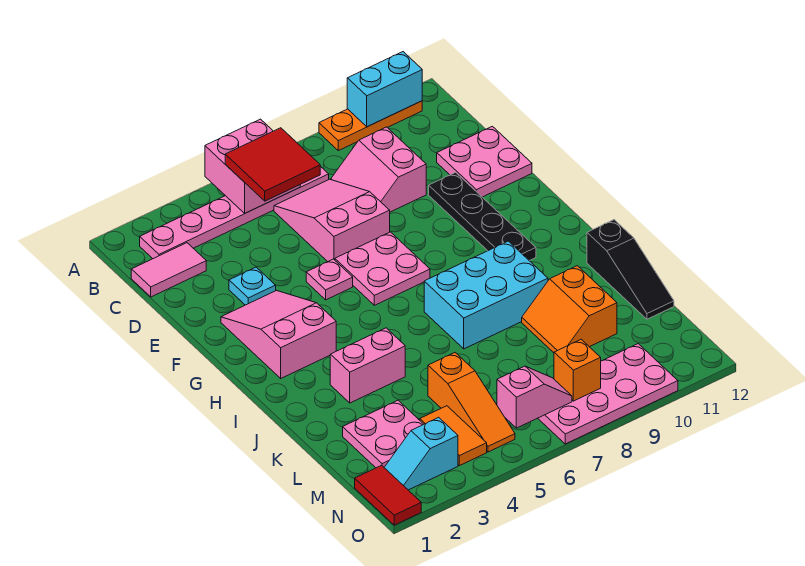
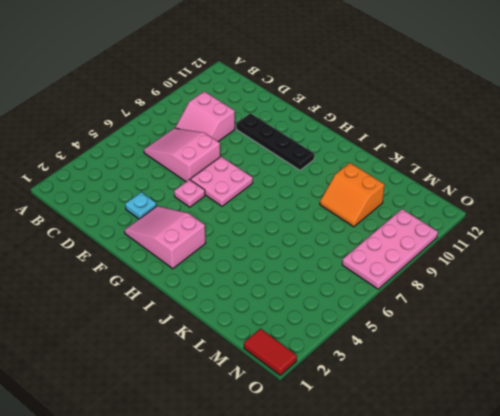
none -> orange plate A9:A11 level 1
none -> pink plate B2:B7 level 1
none -> pink tile C1:C2 level 1

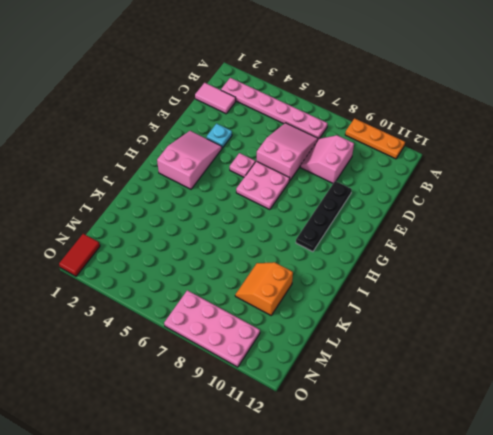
none -> pink plate D11:E12 level 1
none -> cyan brick I7:J9 level 1
none -> pink brick J3:J4 level 1

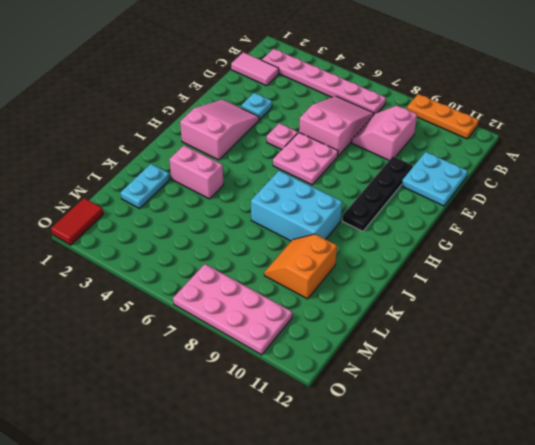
cyan plate D11:E12 level 1 -> pink plate D11:E12 level 1
cyan plate K2:L2 level 1 -> pink plate L2:M3 level 1
none -> black slope J12:L12 level 1 top J
none -> orange slope L5:N5 level 1 top L
none -> orange tile M4:N4 level 1

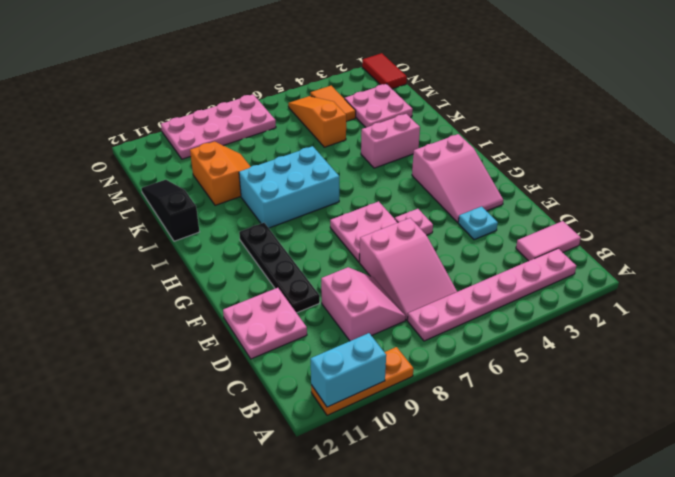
none -> cyan slope N2:N3 level 1 top 3
none -> pink brick A5:B6 level 2
none -> pink slope N6:N7 level 2 top 6

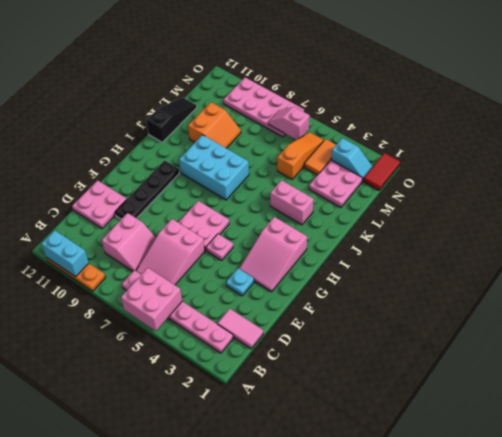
none -> orange brick N8 level 2
none -> red tile B5:C6 level 3

